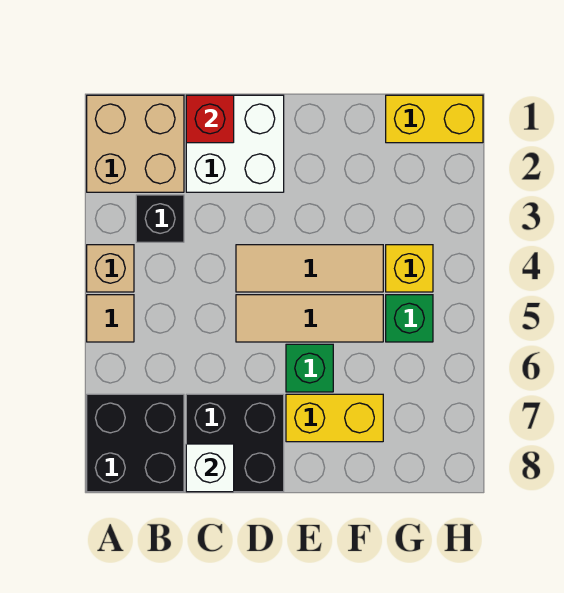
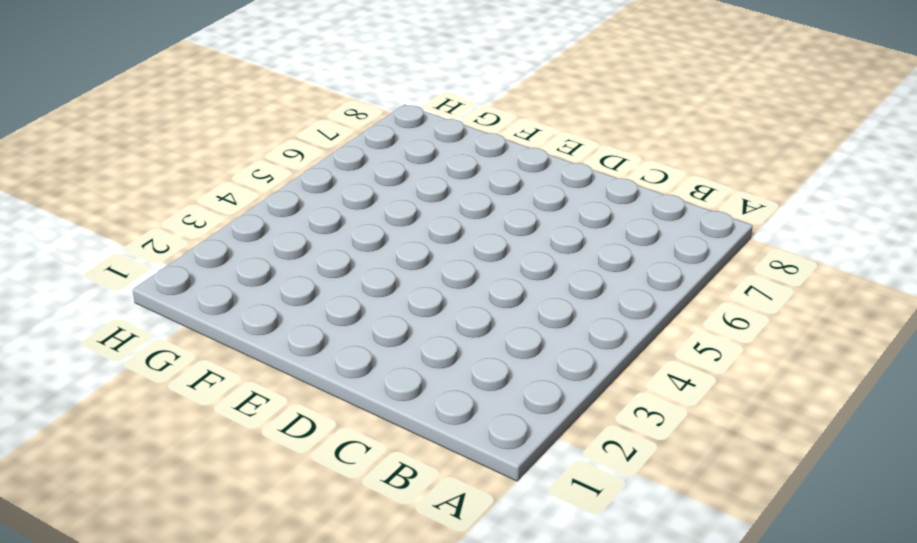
none -> tan brick A1:B2 level 1
none -> tan brick A4 level 1
none -> tan tile A5 level 1

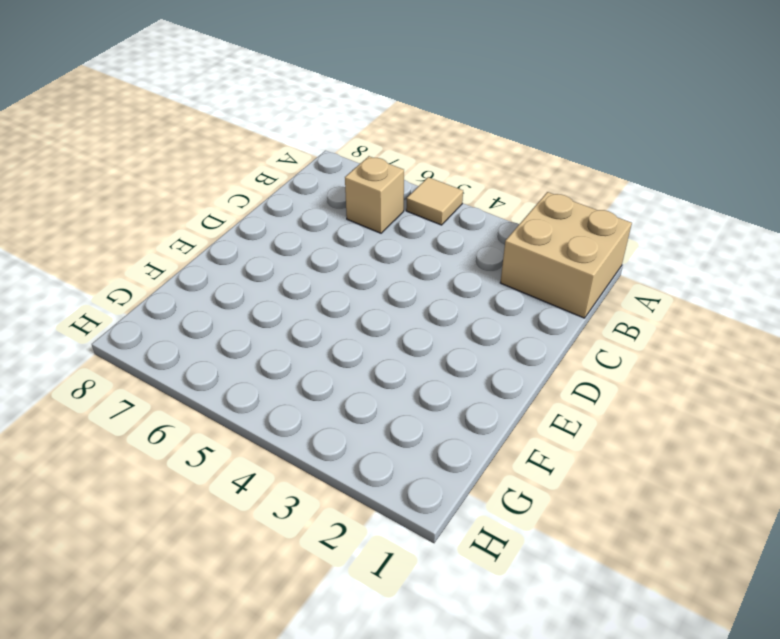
tan brick B6 level 1 -> tan brick A4 level 1
none -> black brick A7:B8 level 1
none -> black brick B3 level 1
none -> white brick C1:D2 level 1

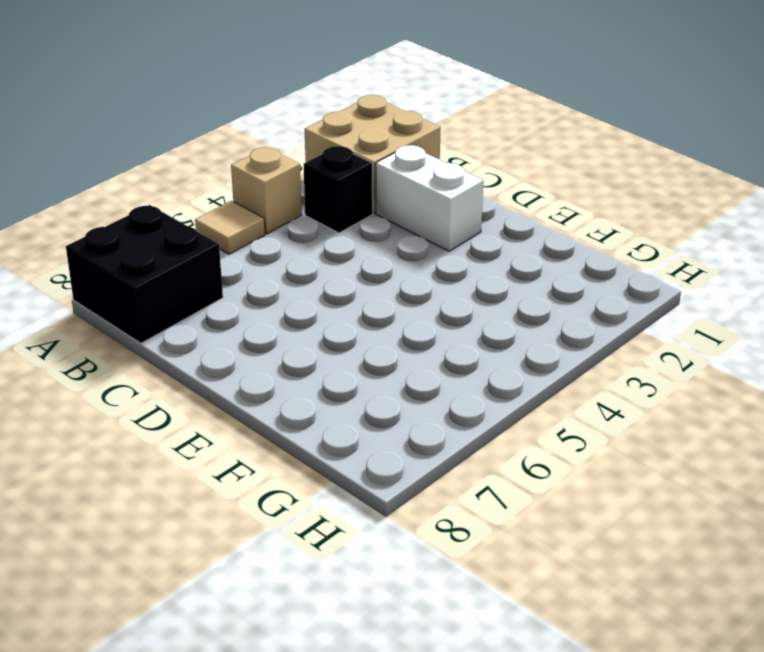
white brick C2:D2 level 1 -> white brick C1:D2 level 1
none -> black brick C7:D8 level 1
none -> tan tile D4:F4 level 1
none -> tan tile D5:F5 level 1

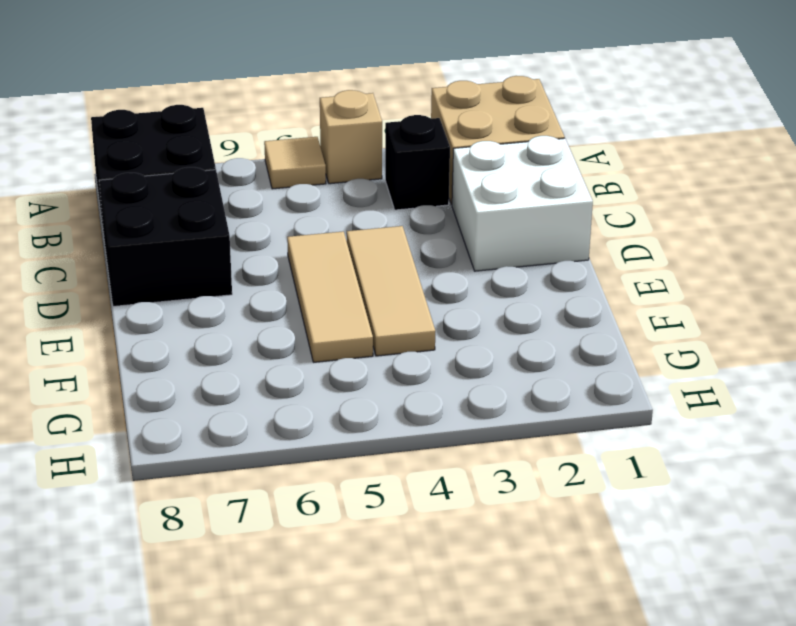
none -> green brick E6 level 1
none -> yellow brick E7:F7 level 1
none -> yellow brick G1:H1 level 1

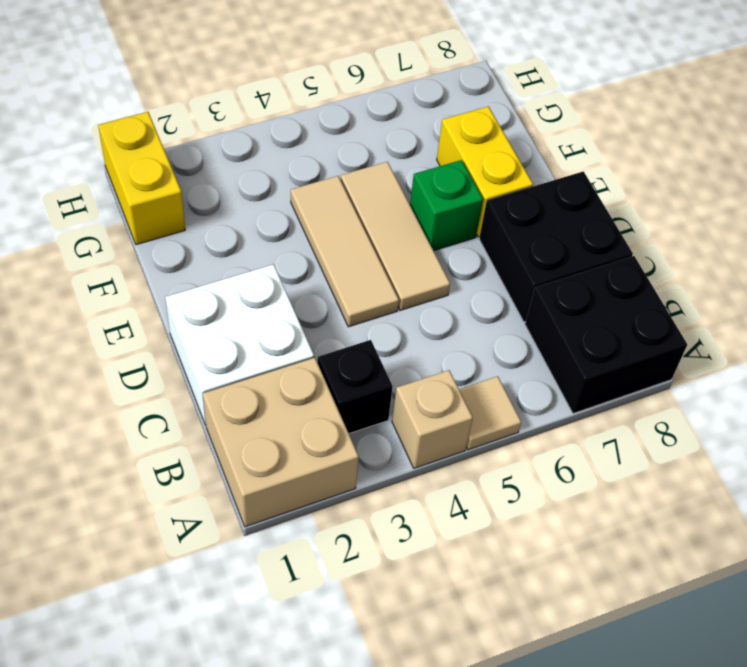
none -> yellow brick G4 level 1
none -> green brick G5 level 1
none -> red brick C1 level 2

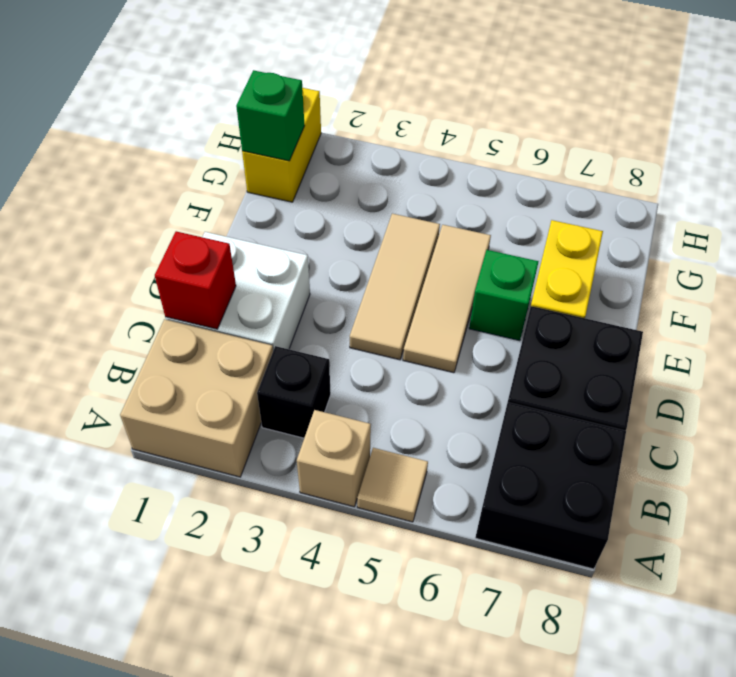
green brick G1 level 2 -> green brick G5 level 1
none -> yellow brick G4 level 1
none -> white brick C8 level 2

